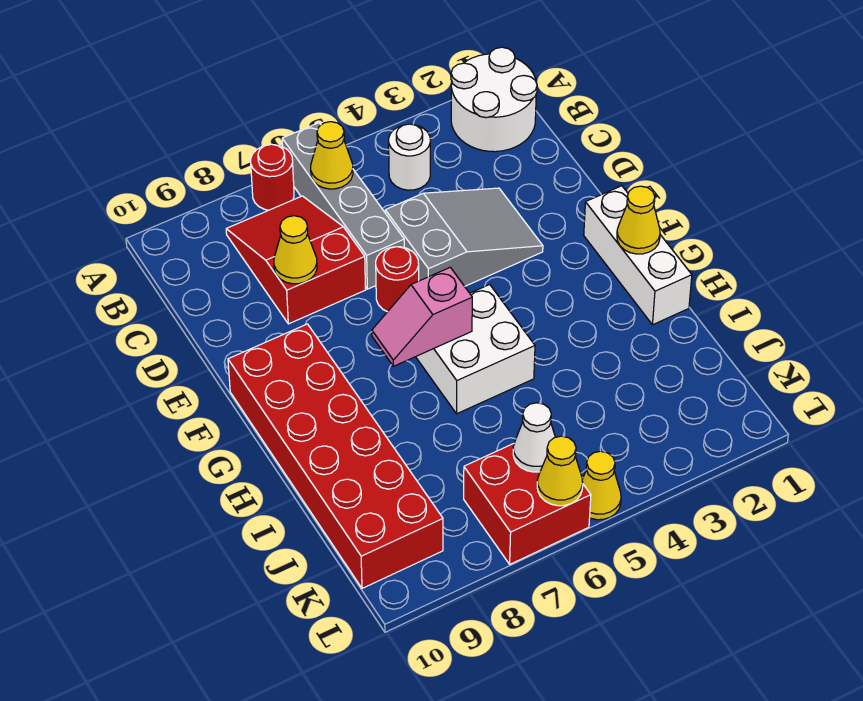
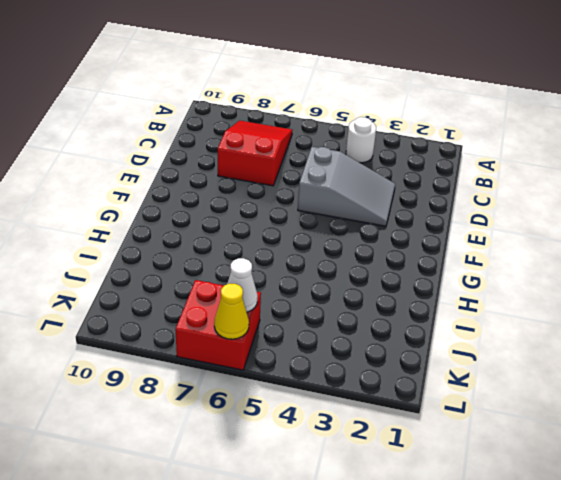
none -> white round brick A1:B2 level 1
none -> grey brick A6:D6 level 1
none -> red round brick A7 level 1

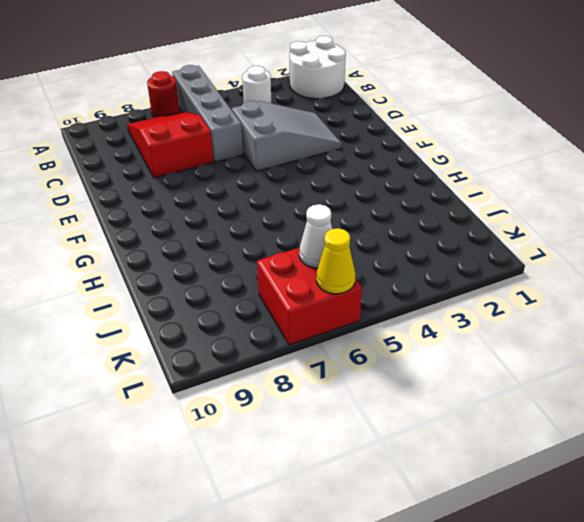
none -> red round brick E6 level 1
none -> white brick F1:H1 level 1
none -> red brick F9:K10 level 1

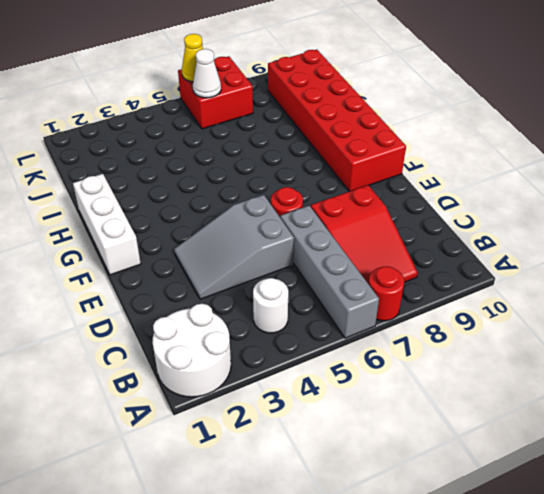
none -> white brick G5:H6 level 1
none -> yellow cone L5 level 1
none -> yellow cone B6 level 2

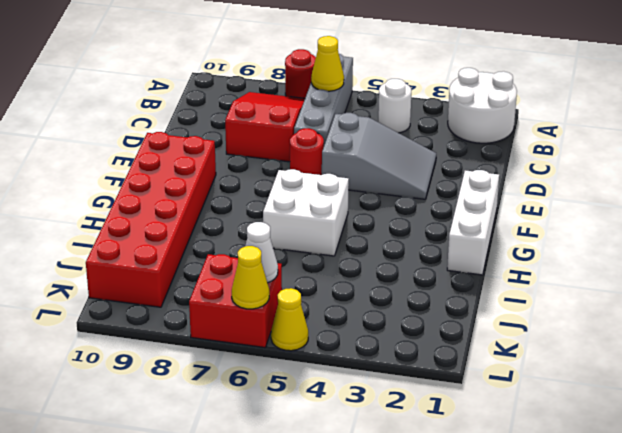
none -> yellow cone D8 level 2
none -> yellow cone G1 level 2
none -> pink slope G6:G7 level 2 top 6

